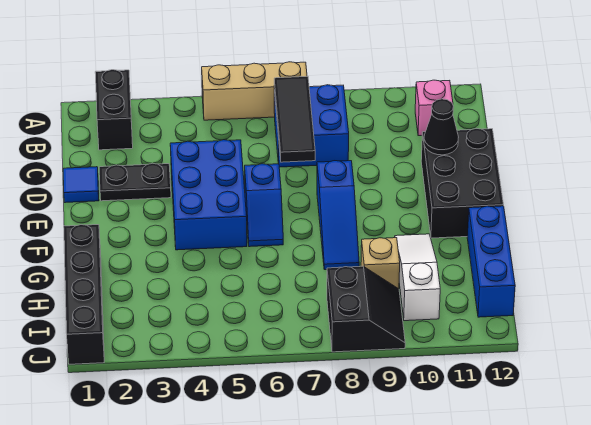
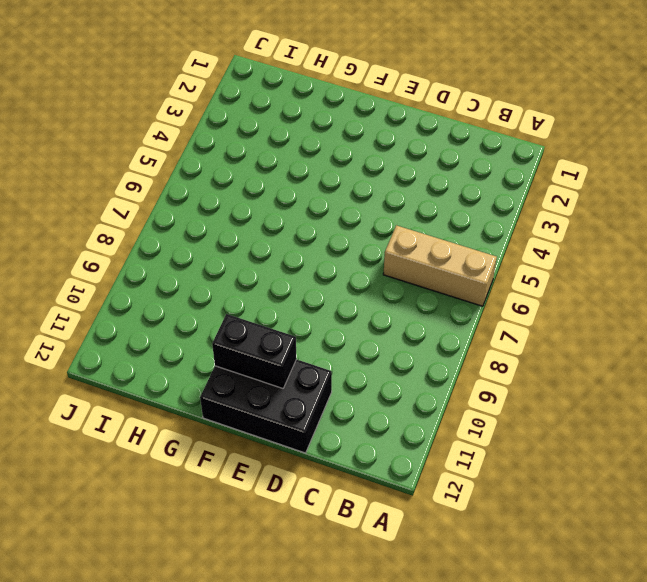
tan brick A6:C6 level 1 -> tan brick A5:A7 level 1
black brick E11:F11 level 2 -> black brick A2:B2 level 1
none -> blue brick B7:C8 level 1
none -> pink brick B11 level 1
none -> blue tile D1 level 1

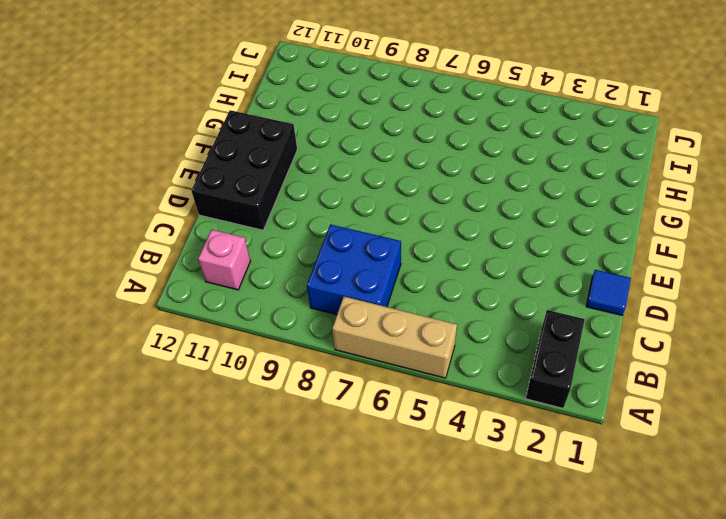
none -> black plate D2:D3 level 1
none -> blue brick D4:F5 level 1
none -> blue slope E6:F6 level 1 top E

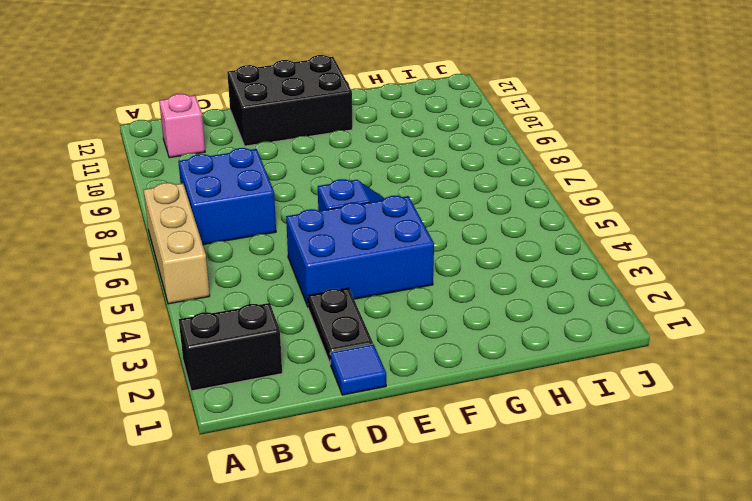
none -> blue slope E8:G8 level 1 top E
none -> black brick G1:J1 level 1
none -> white slope G10:I10 level 1 top I

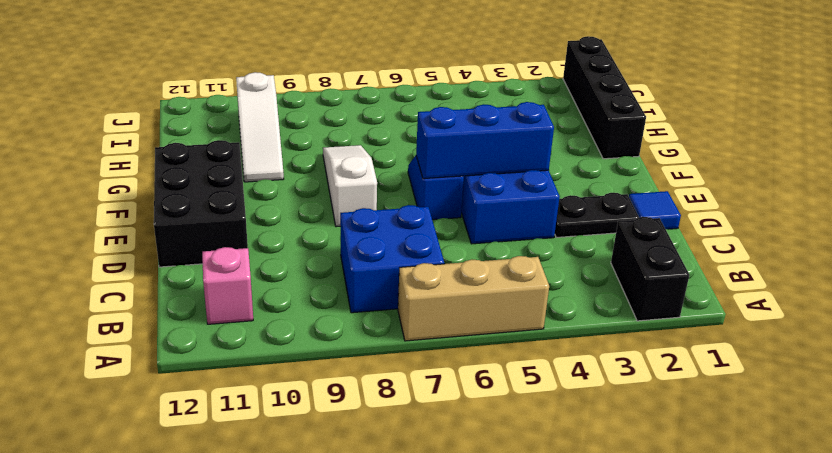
blue brick E4:E6 level 2 -> blue brick G12:I12 level 1
white slope E8:G8 level 1 top E -> blue slope E8:G8 level 1 top E
none -> tan brick H9 level 1
none -> black slope I8:J9 level 1 top 8
none -> black tile B7:D7 level 2

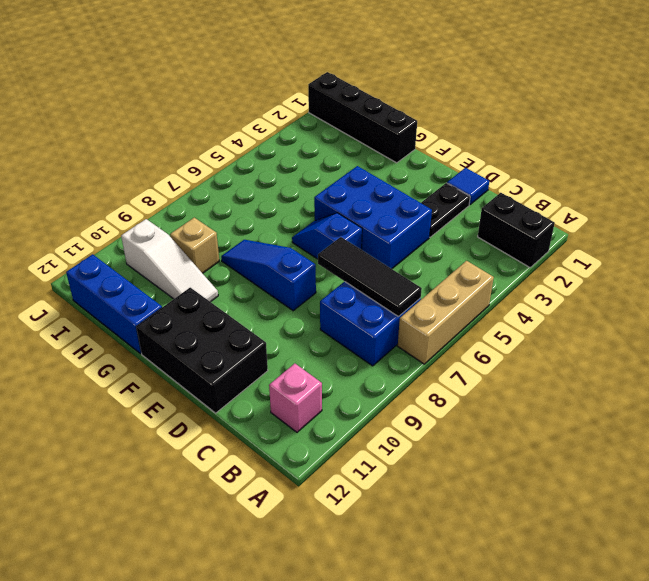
none -> black slope I8:J9 level 1 top 8
none -> black cone D11 level 2

